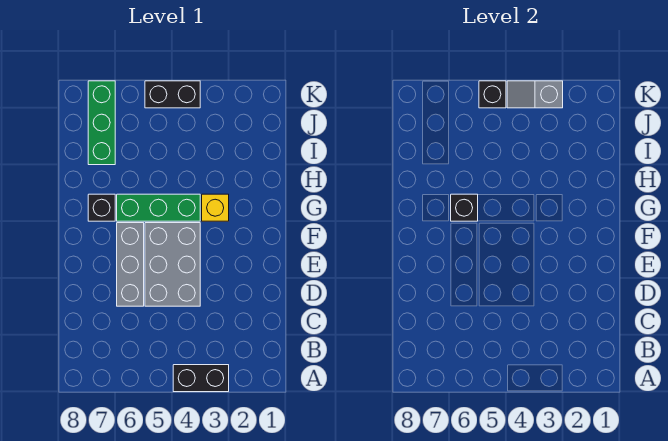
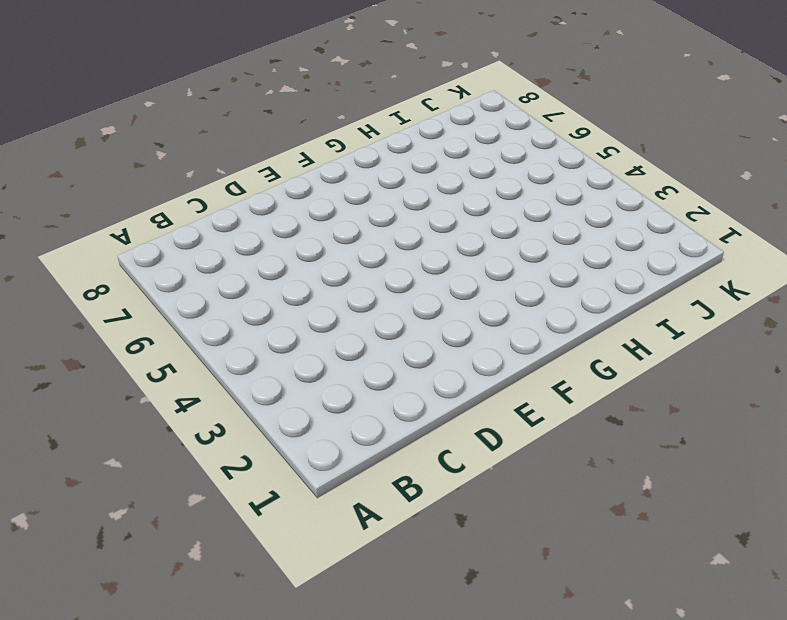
none -> black brick A3:A4 level 1
none -> grey brick D4:F5 level 1

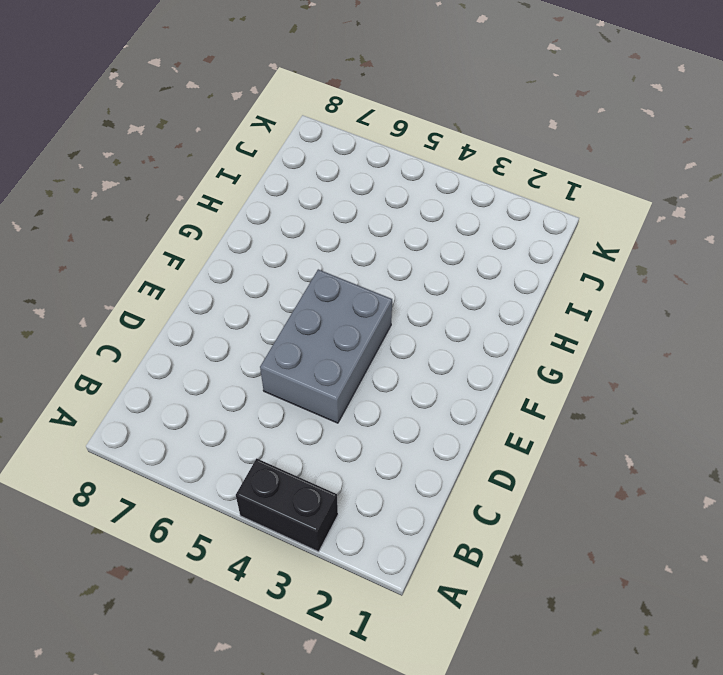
none -> grey brick D6:F6 level 1
none -> yellow brick G3 level 1

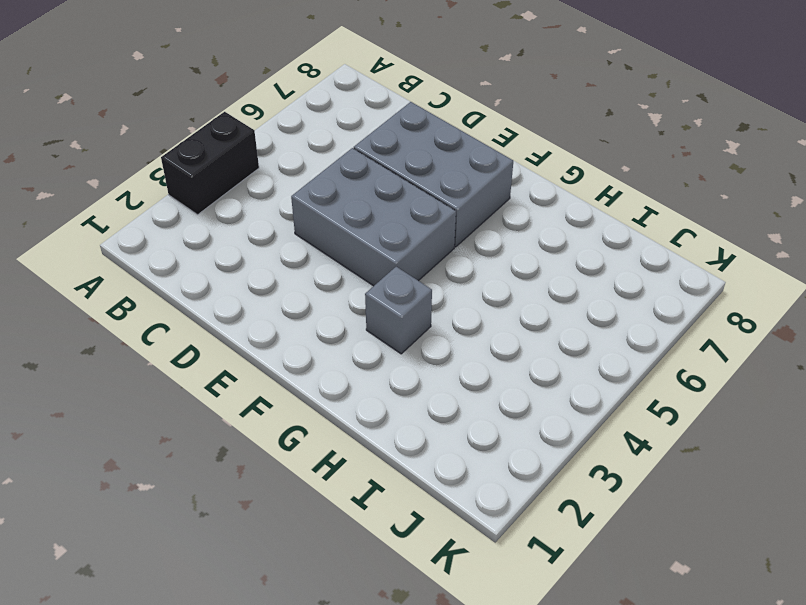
grey brick D6:F7 level 1 -> grey brick D6:F6 level 1
grey brick G3 level 1 -> yellow brick G3 level 1
none -> green brick G4:G6 level 1
none -> black brick G7 level 1

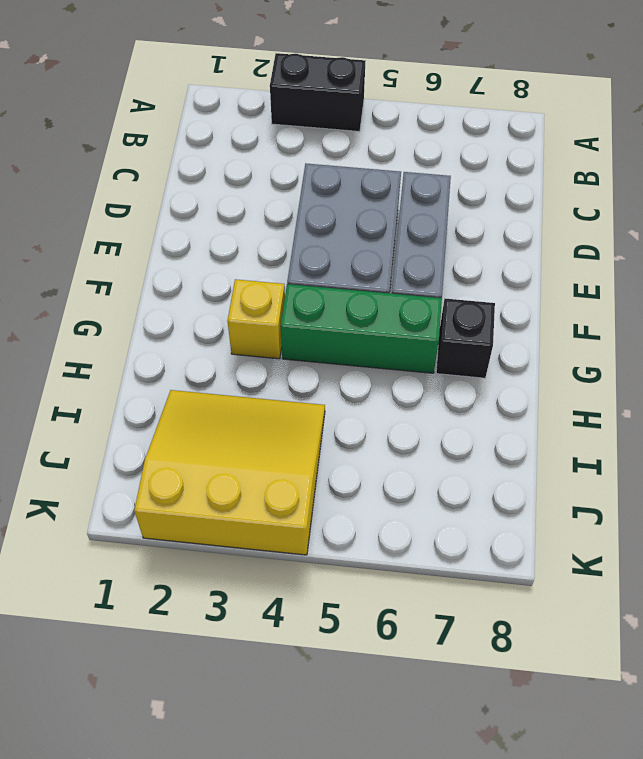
yellow slope I2:K4 level 1 top K -> black brick K4:K5 level 1
none -> green brick I7:K7 level 1
none -> black brick G6 level 2

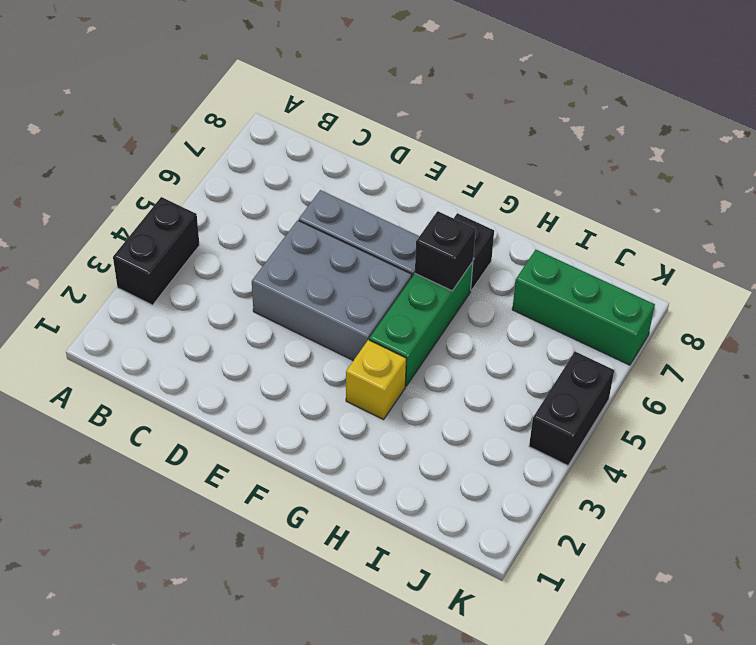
none -> grey slope K3:K4 level 2 top 3
none -> black brick K5 level 2

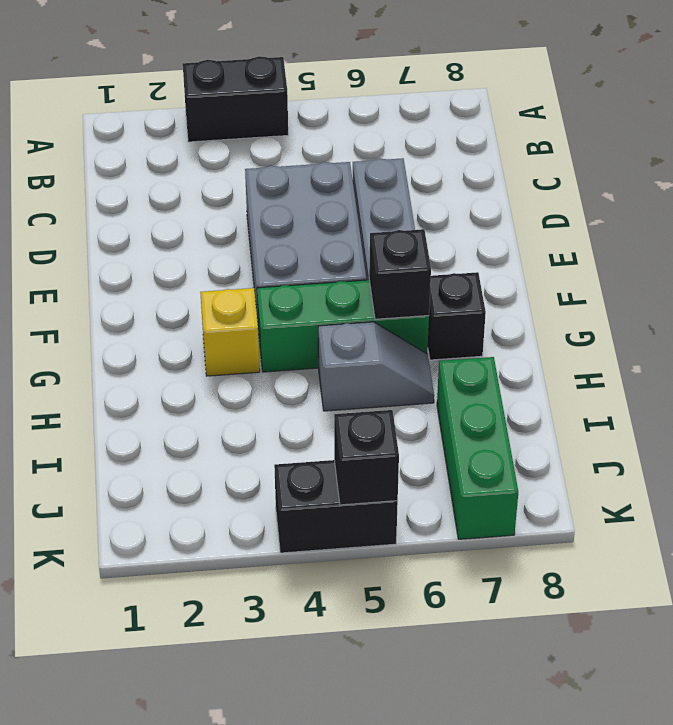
grey slope H5:H6 level 1 top 5 -> grey slope K3:K4 level 2 top 3

